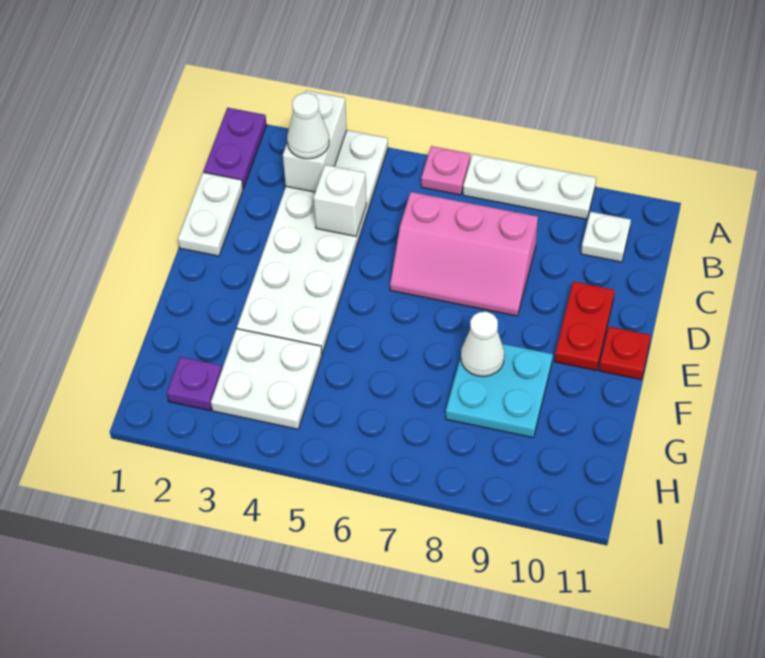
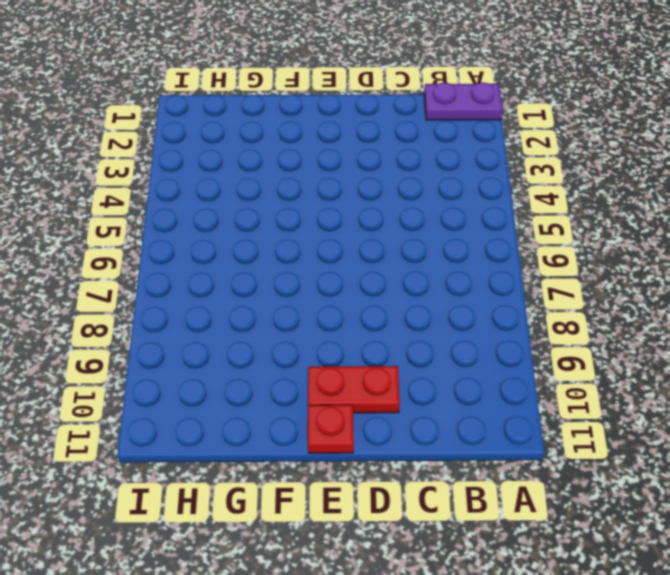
none -> white plate A3:F4 level 1
none -> pink plate A6 level 1
none -> white plate A7:A9 level 1

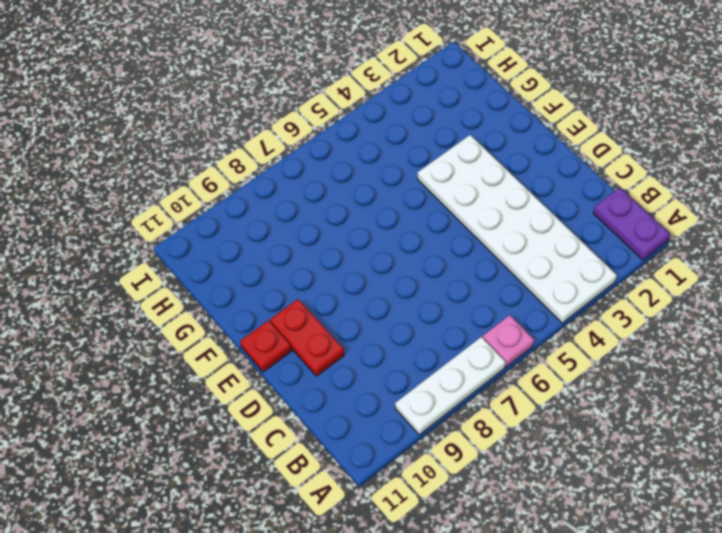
none -> white plate B10 level 1
none -> white plate C1:D1 level 1
none -> pink slope C6:D8 level 1 top C

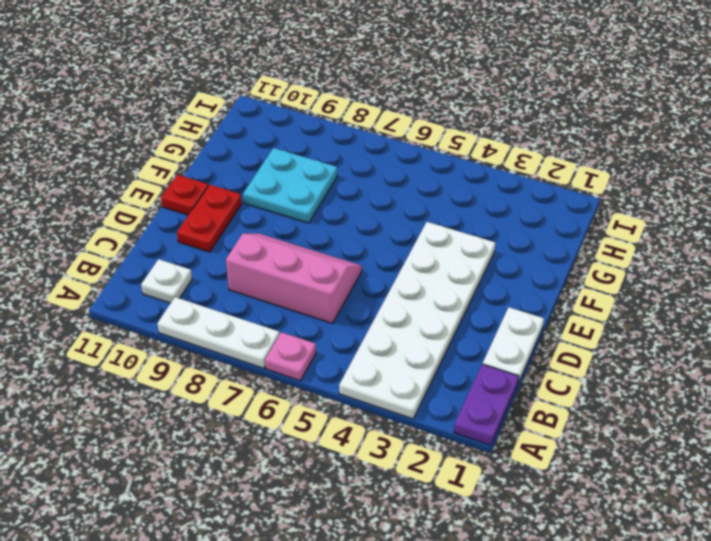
none -> white plate G3:H4 level 1
none -> purple plate H2 level 1
none -> white brick A3:B3 level 2

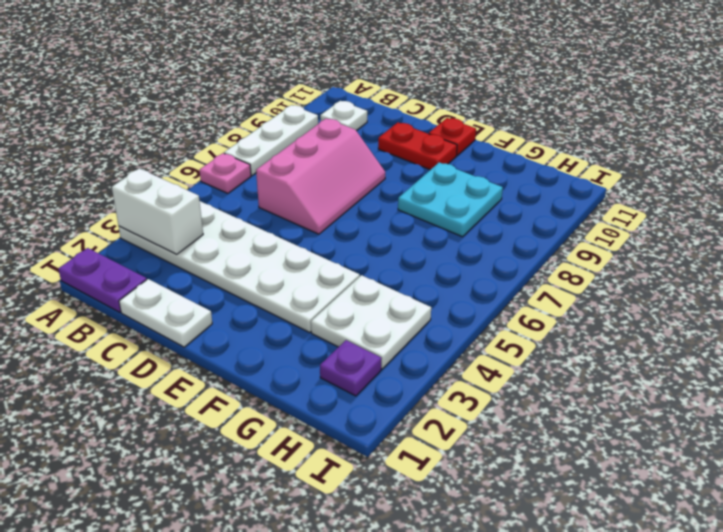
none -> white brick C4 level 2
none -> white cone F8 level 2
none -> white cone B3 level 3

